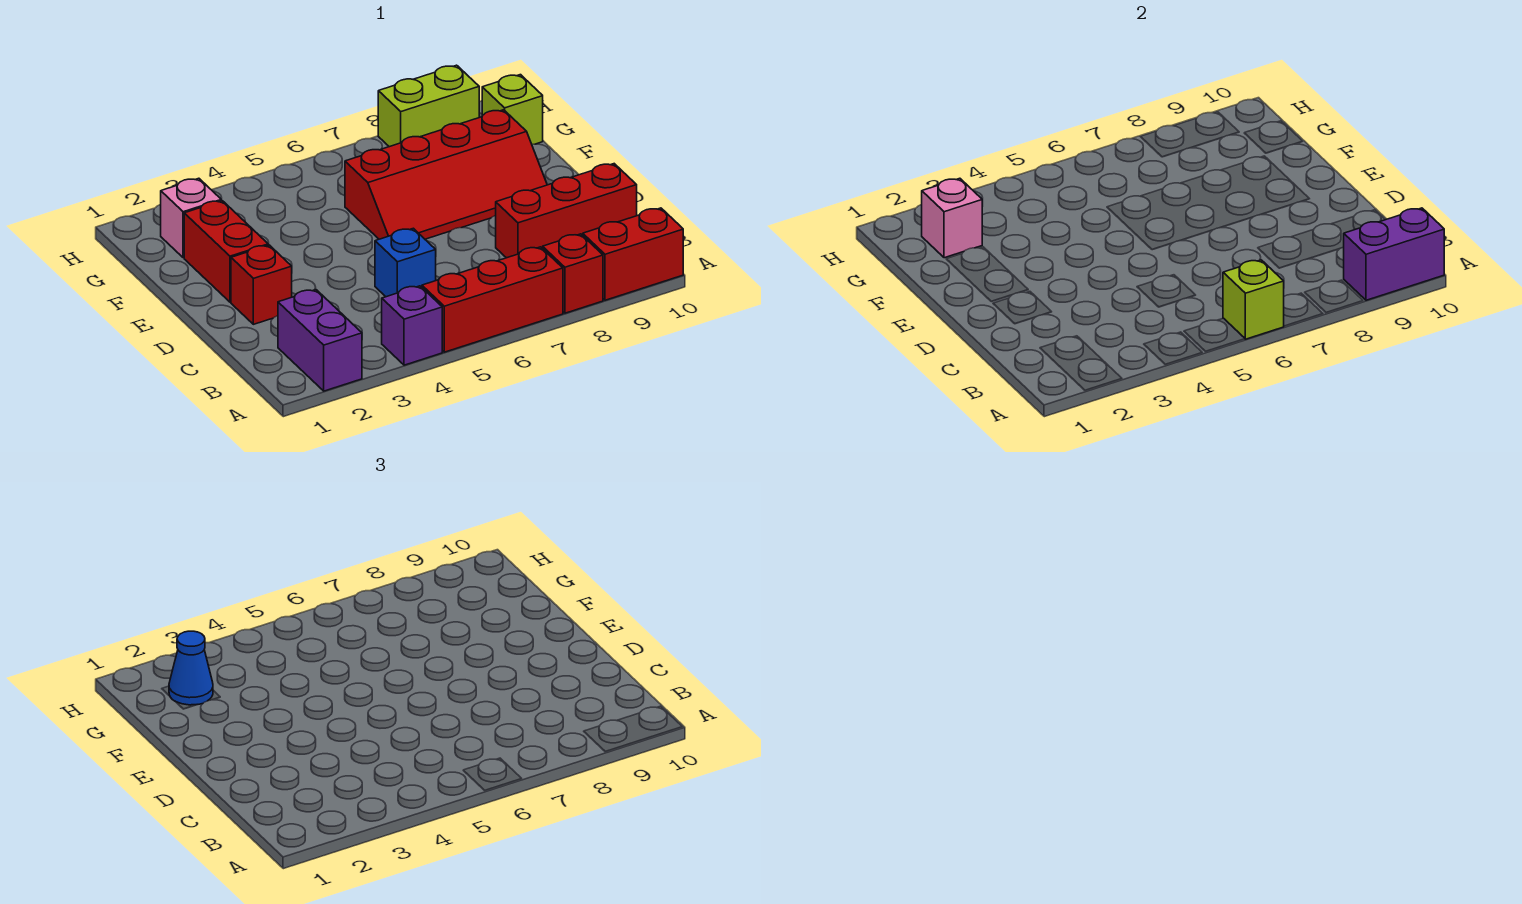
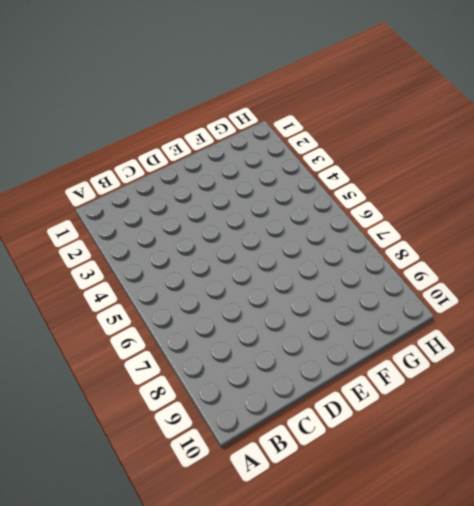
none -> purple brick A2:B2 level 1
none -> purple brick A4 level 1
none -> red brick A5:A7 level 1

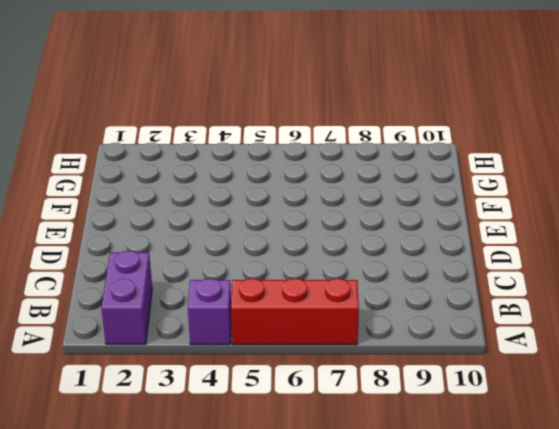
none -> red brick A8 level 1
none -> red brick A9:A10 level 1
none -> blue brick C5 level 1

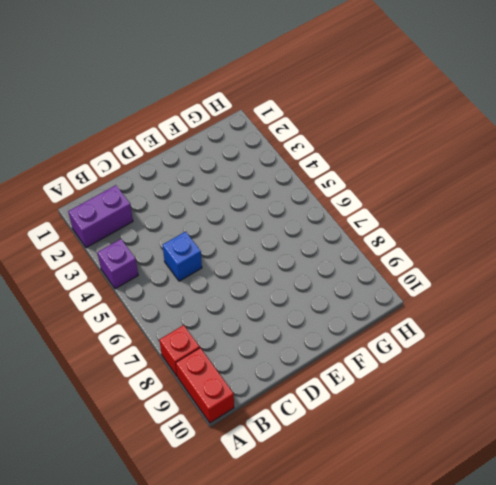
none -> red brick A5:A7 level 1
none -> red brick C8:C10 level 1
none -> red brick D2 level 1

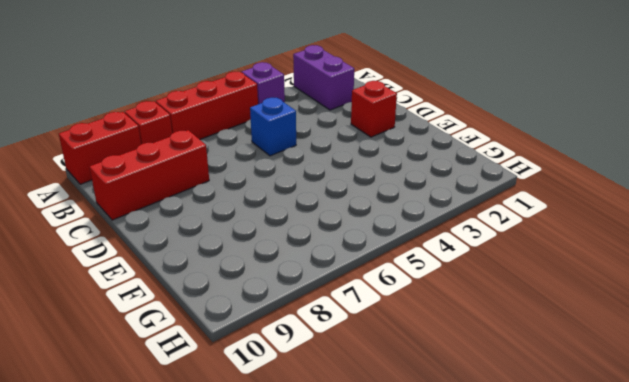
none -> red brick E2:F2 level 1
none -> red slope E6:F9 level 1 top F
none -> pink brick G2 level 1

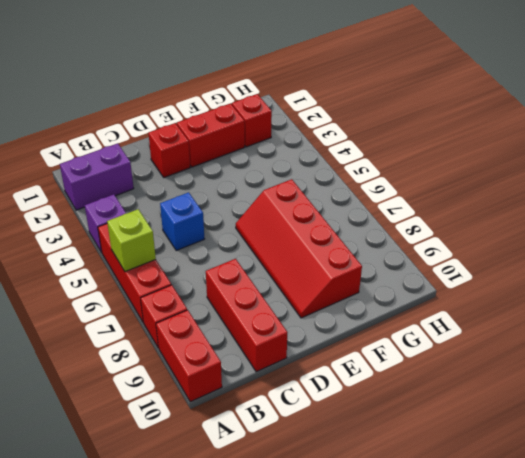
red brick G2 level 1 -> pink brick G2 level 1
none -> lime brick G10 level 1
none -> lime brick H8:H9 level 1
none -> purple brick A9:A10 level 2

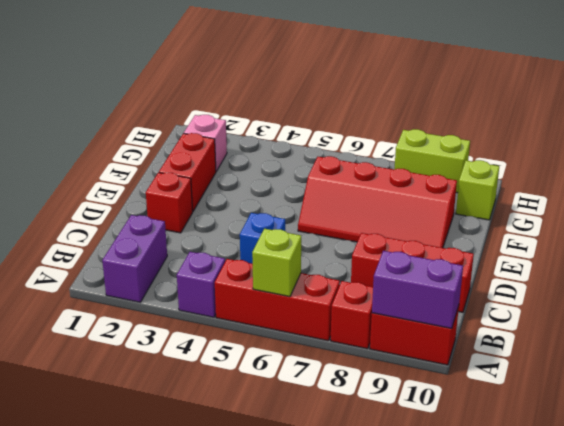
none -> pink brick G2 level 2
none -> blue cone G2 level 3

